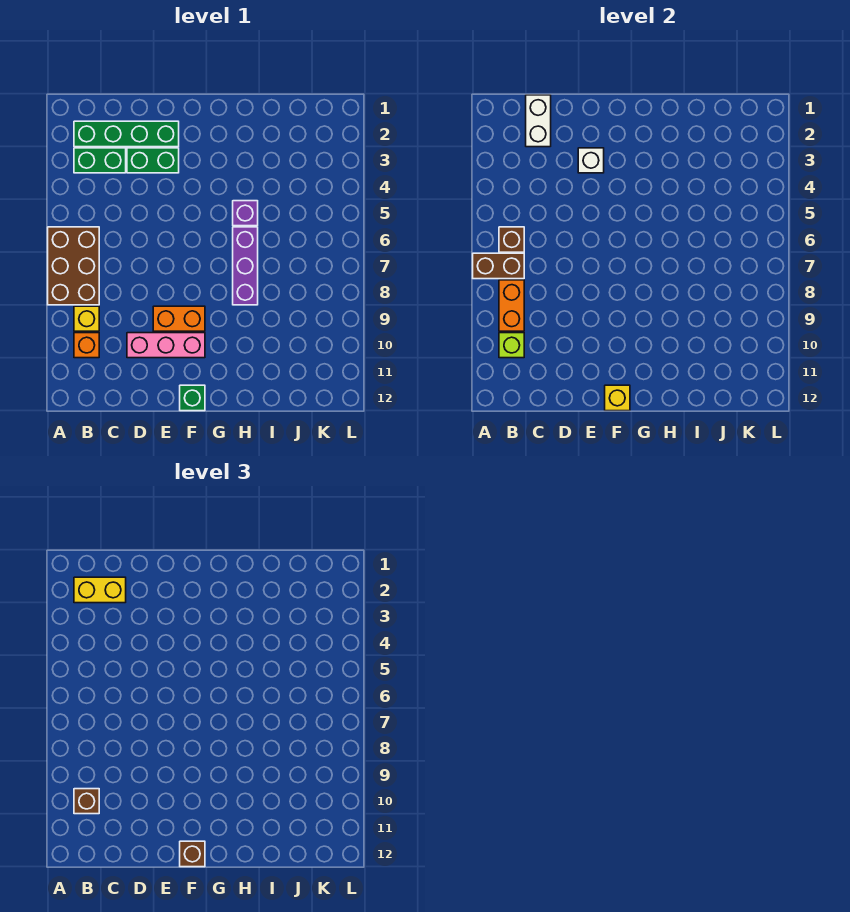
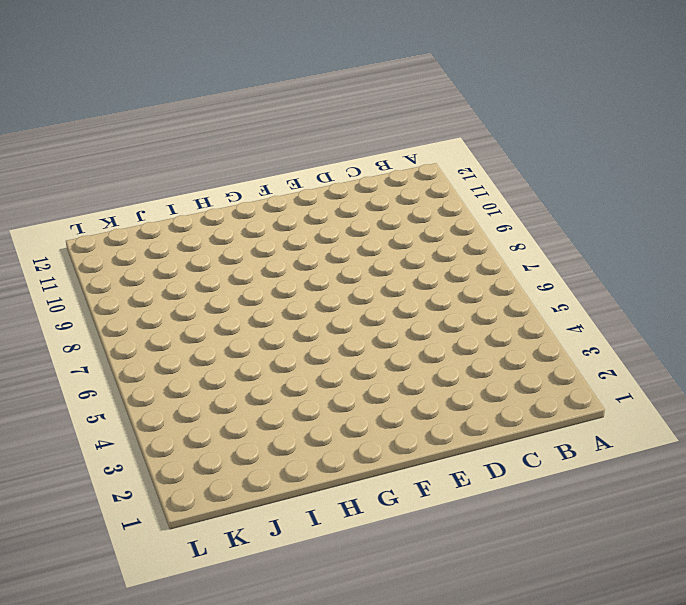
none -> brown brick A6:B8 level 1
none -> green brick B2:E2 level 1
none -> green brick B3:C3 level 1

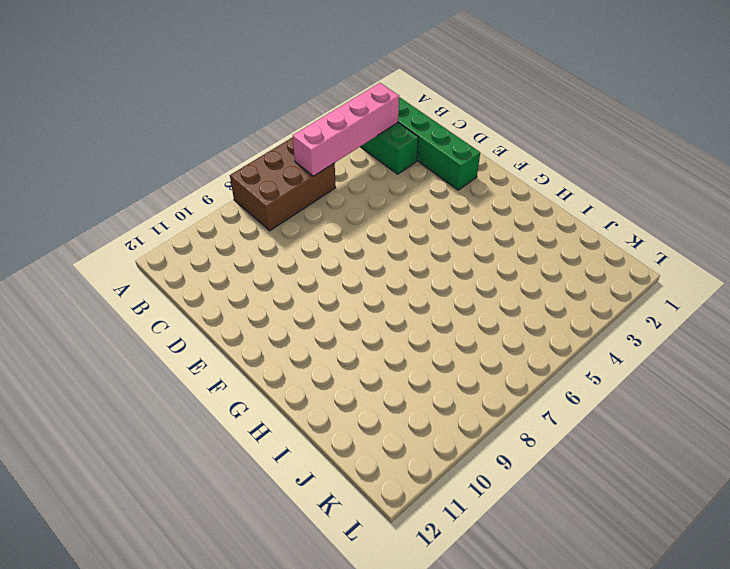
pink brick B3:B6 level 2 -> brown brick B6 level 2
none -> yellow brick B9 level 1
none -> orange brick B10 level 1
none -> green brick D3:E3 level 1

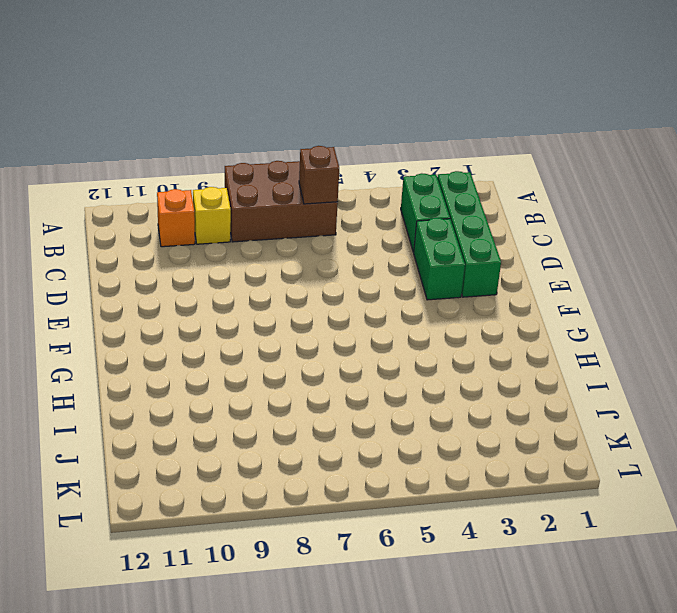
none -> pink brick D10:F10 level 1
none -> orange brick E9:F9 level 1
none -> green brick F12 level 1

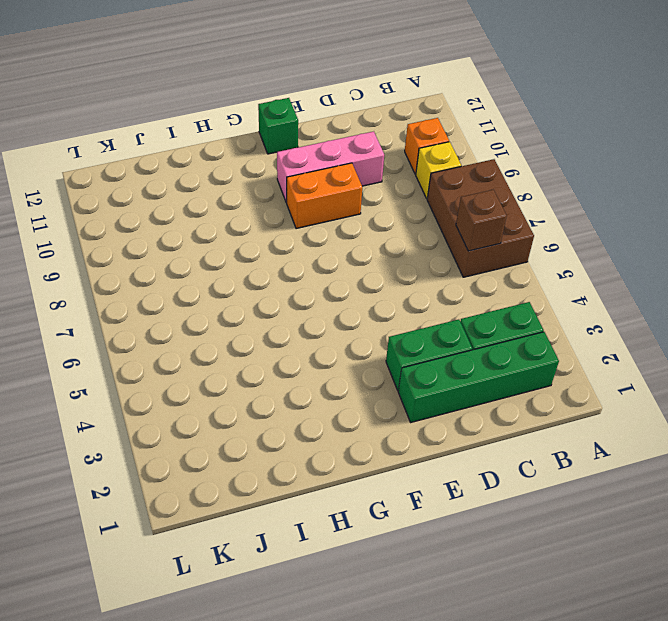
none -> purple brick H5 level 1
none -> purple brick H6:H8 level 1
none -> brown brick A7:B7 level 2

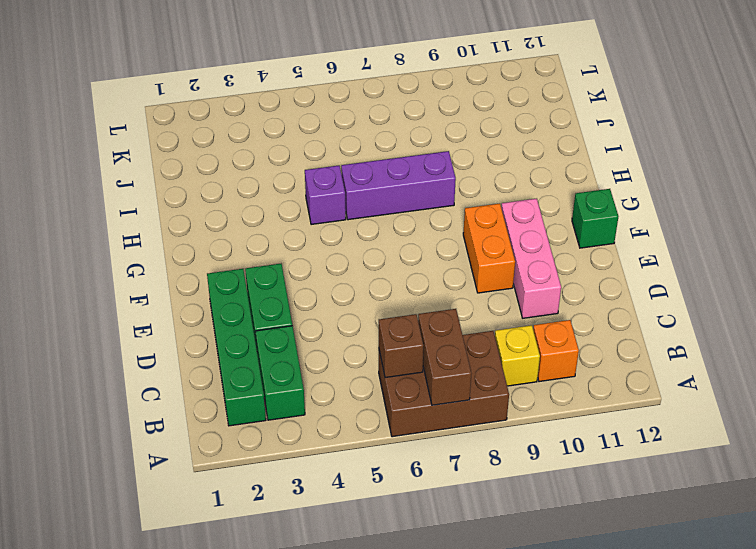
none -> orange brick B8:B9 level 2
none -> lime brick B10 level 2
none -> white brick C1:C2 level 2

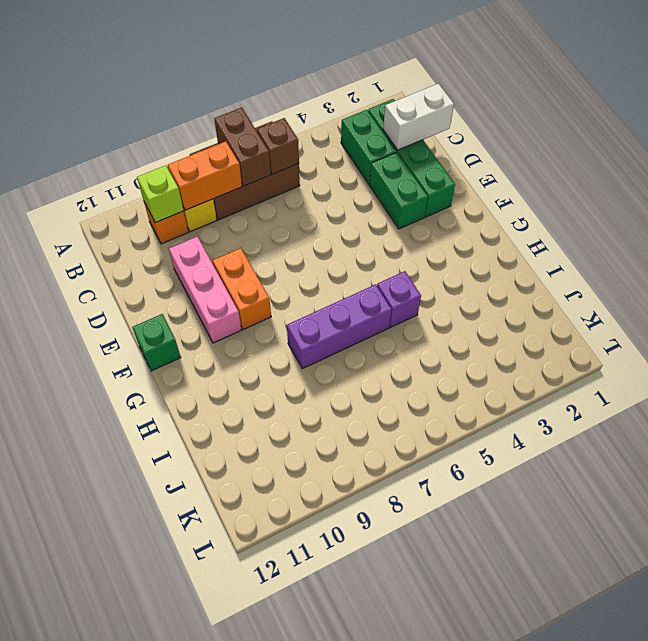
none -> white brick E3 level 2
none -> yellow brick F12 level 2
none -> yellow brick B2:C2 level 3

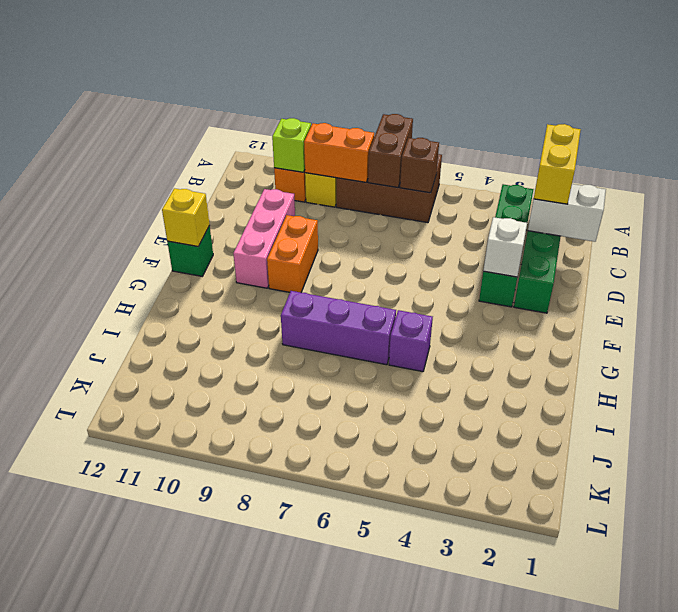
none -> brown brick B10 level 3
none -> brown brick F12 level 3

